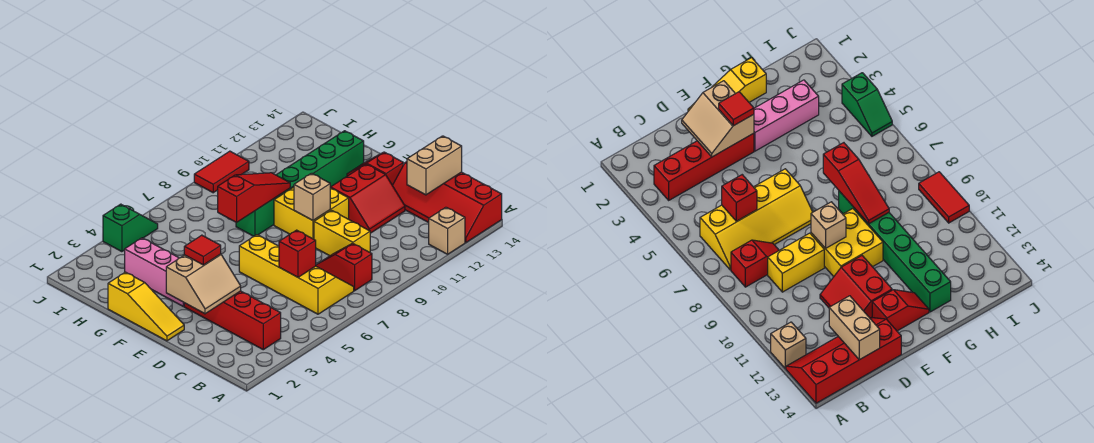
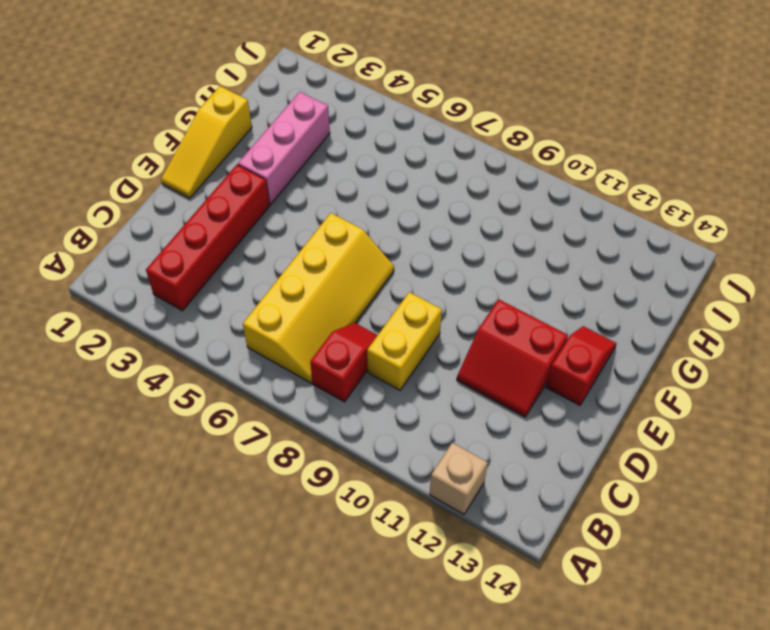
none -> red slope A13:D14 level 1 top 14
none -> yellow brick E9:F10 level 1
none -> green brick G8:G13 level 1

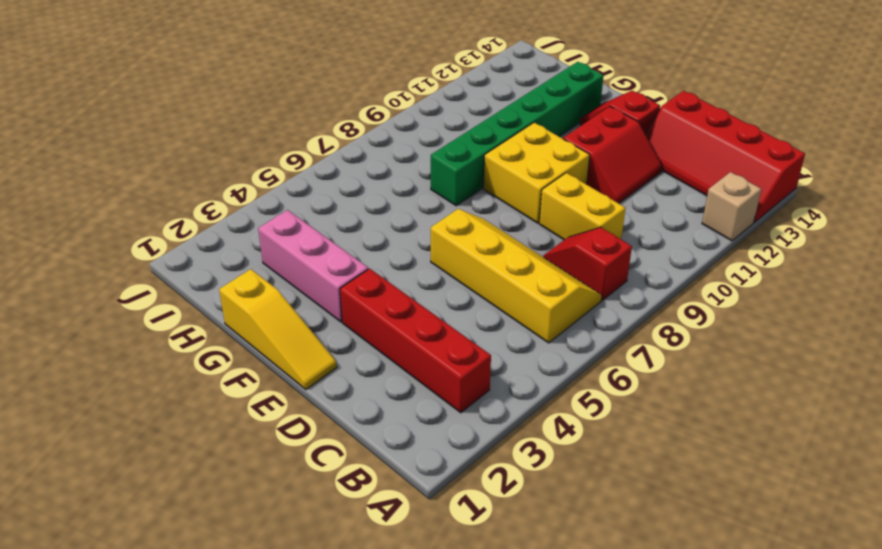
none -> green slope J4:J5 level 1 top 4
none -> red tile J9:J10 level 1
none -> red brick C6 level 2

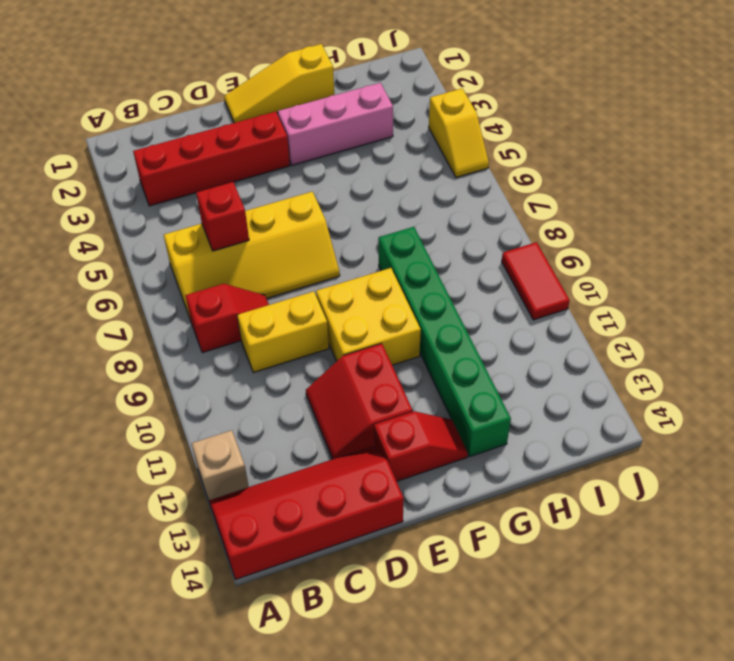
yellow slope J4:J5 level 1 top 4 -> green slope J4:J5 level 1 top 4
none -> tan brick C13:C14 level 2
none -> tan slope D2:E3 level 2 top E
none -> tan brick E9 level 2

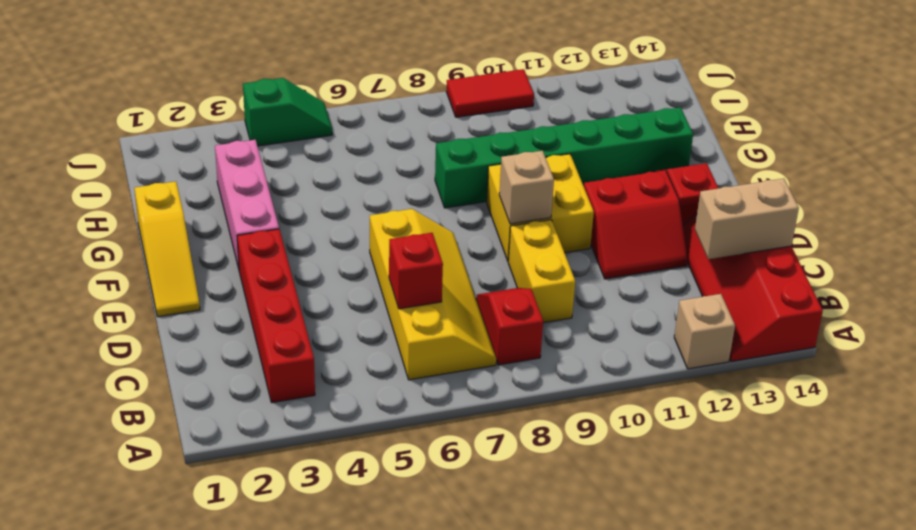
none -> tan slope D2:E3 level 2 top E
none -> red slope G7:G9 level 2 top 7
none -> red tile E3 level 3

